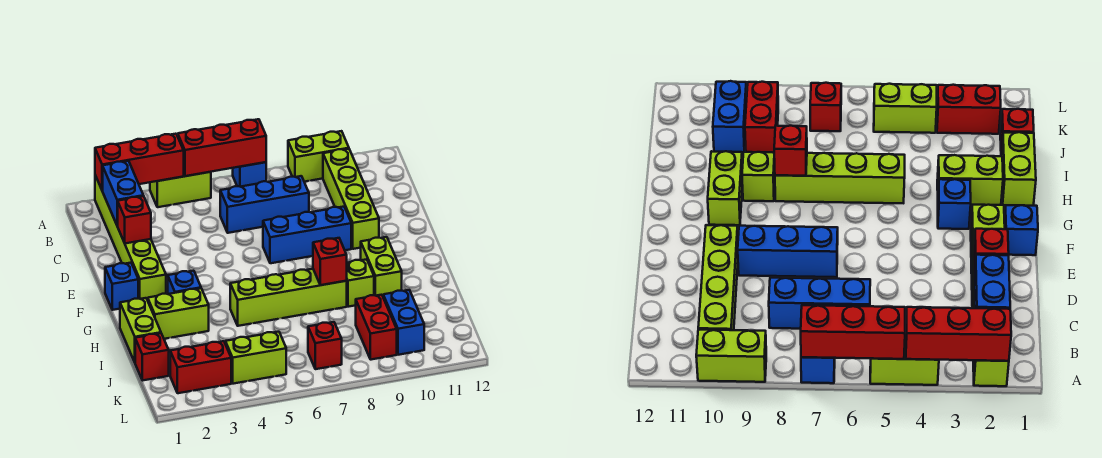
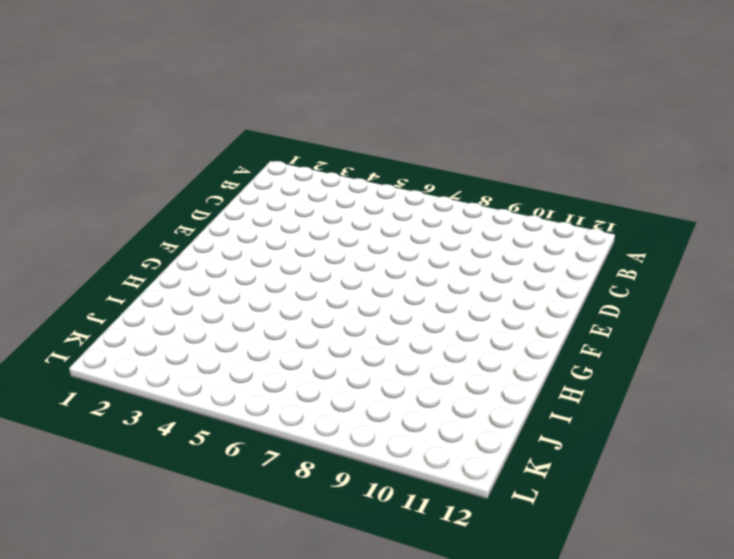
none -> lime brick A2:F2 level 1
none -> lime brick A4:A5 level 1
none -> blue brick A7 level 1

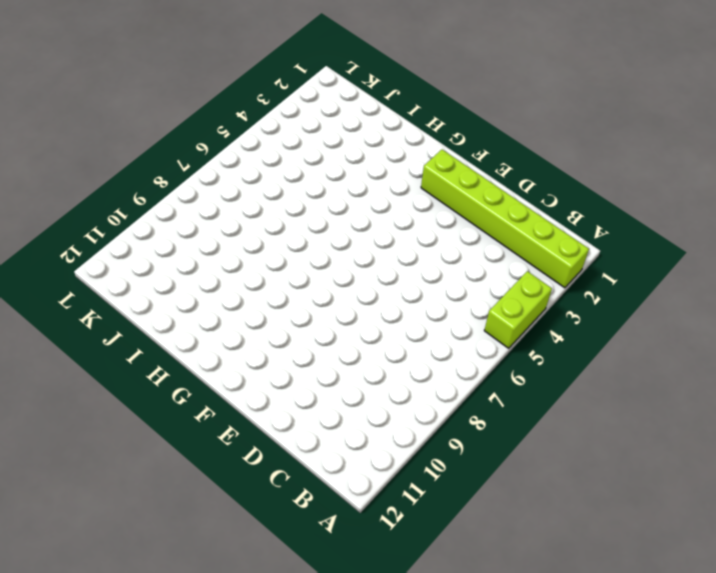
none -> blue brick A7 level 1
none -> lime brick A9:A10 level 1
none -> lime brick B10:E10 level 1

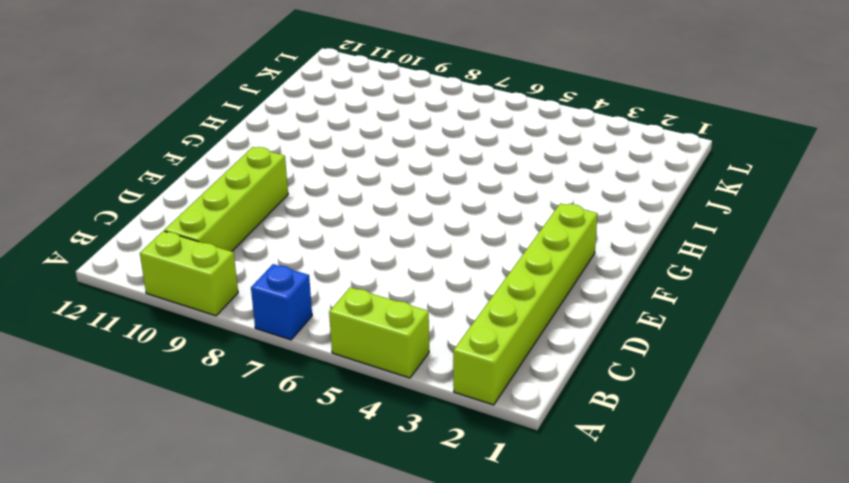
none -> blue brick C6:C8 level 1
none -> blue brick E7:E9 level 1
none -> blue brick F1 level 1

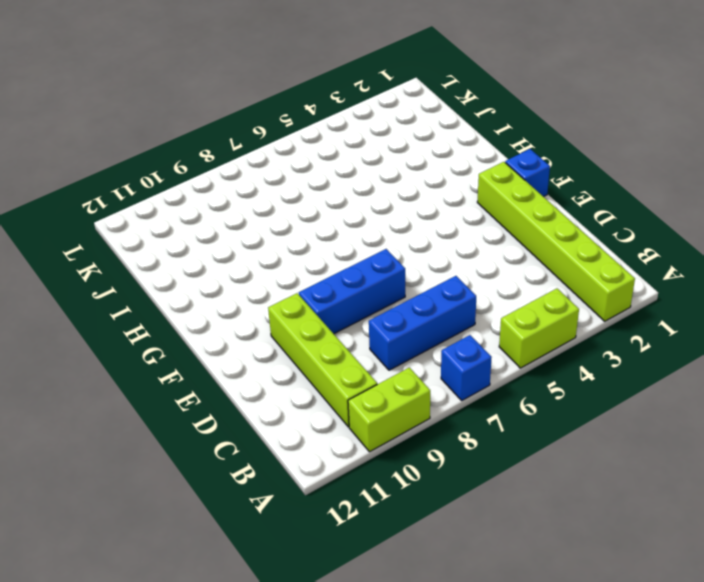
none -> blue brick G3 level 1
none -> lime brick G10:H10 level 1
none -> lime brick H1:I1 level 1

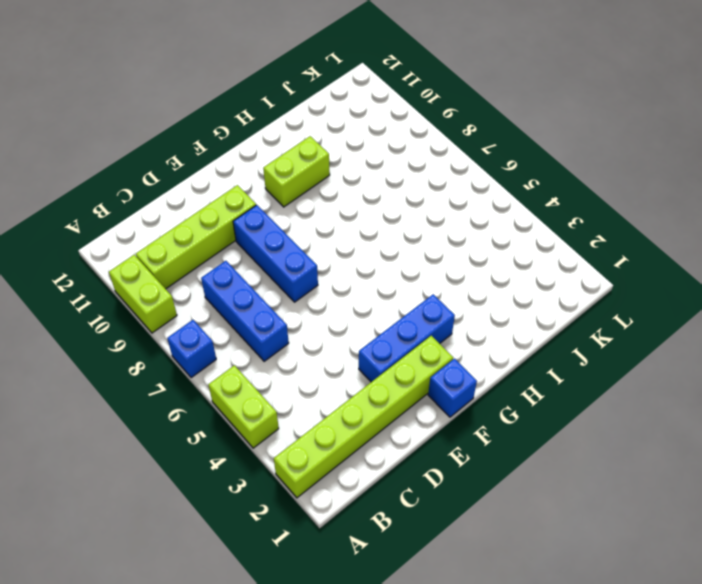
blue brick E3:G3 level 1 -> blue brick G3 level 1
none -> lime brick H1:I1 level 1
none -> lime brick H2:H3 level 1
none -> lime brick H5:H8 level 1

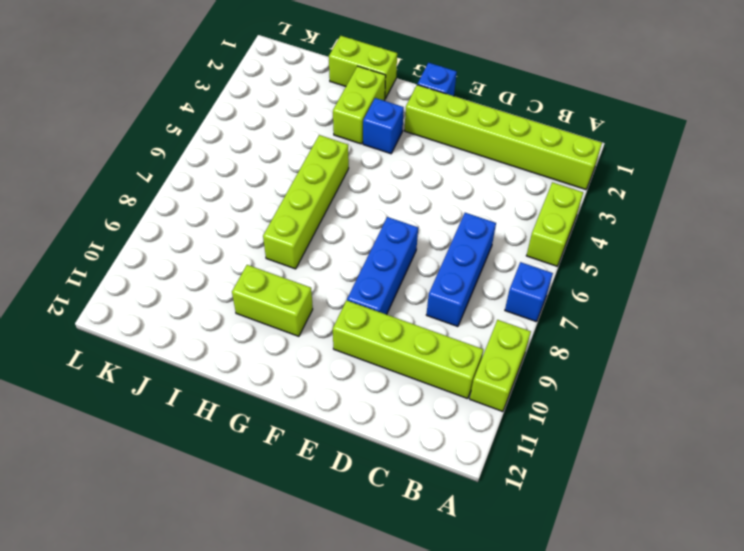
none -> lime brick H9 level 1
none -> red brick J1 level 1
none -> red brick J9:K9 level 1

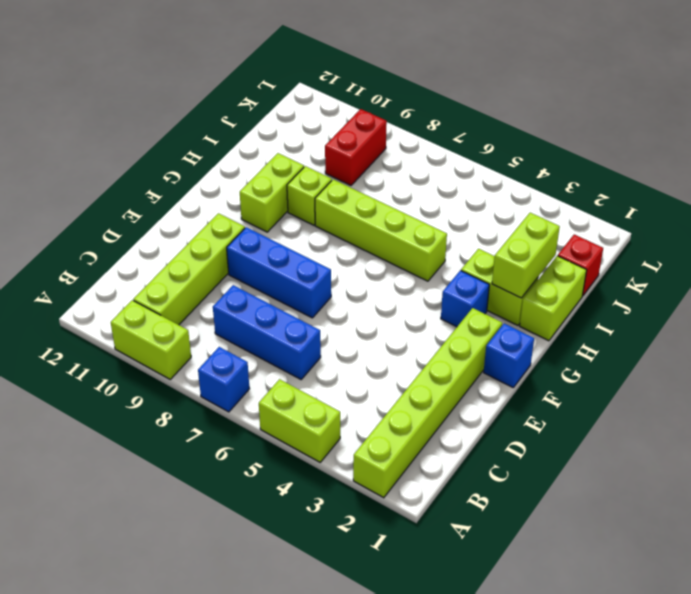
lime brick H2:I2 level 2 -> lime brick K4:K5 level 1
none -> blue brick J10:K10 level 1
none -> red brick K2:K3 level 1
none -> red brick K7 level 1

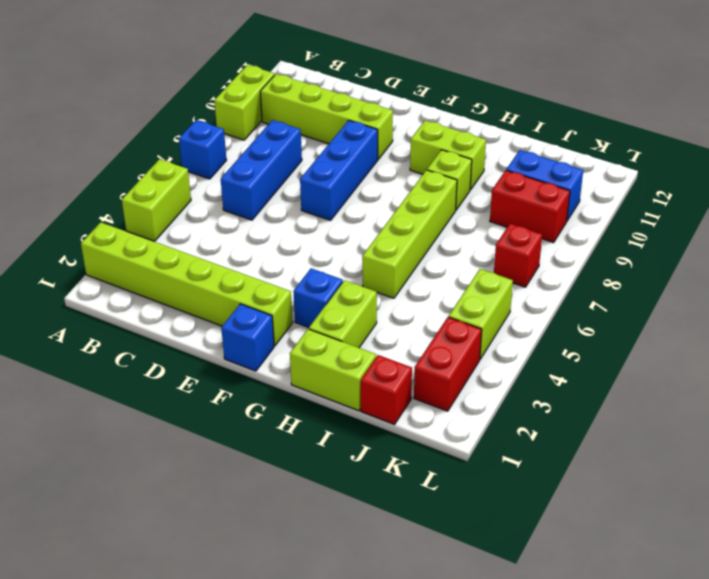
none -> red brick A2:A4 level 2
none -> red brick A5:A7 level 2
none -> blue brick B2:C2 level 2

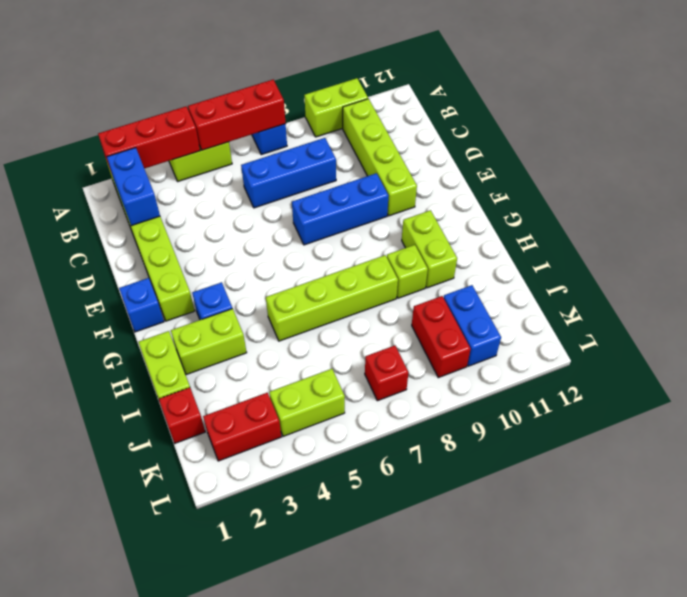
none -> red brick D2 level 2
none -> red brick H8 level 2

